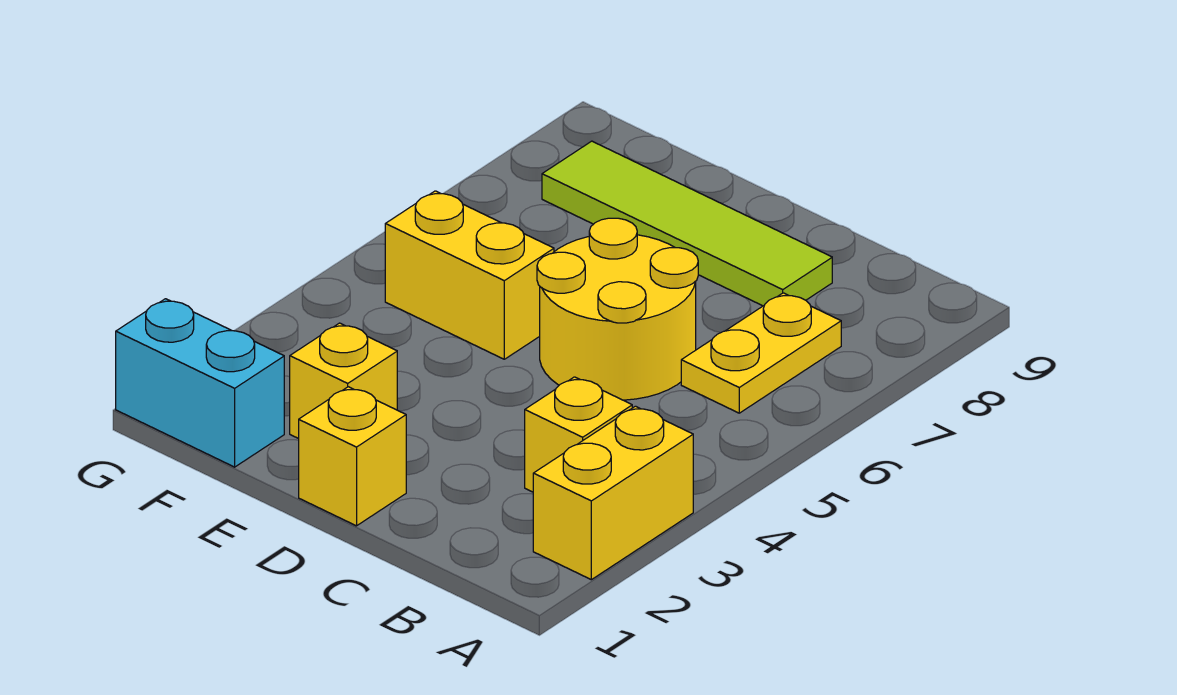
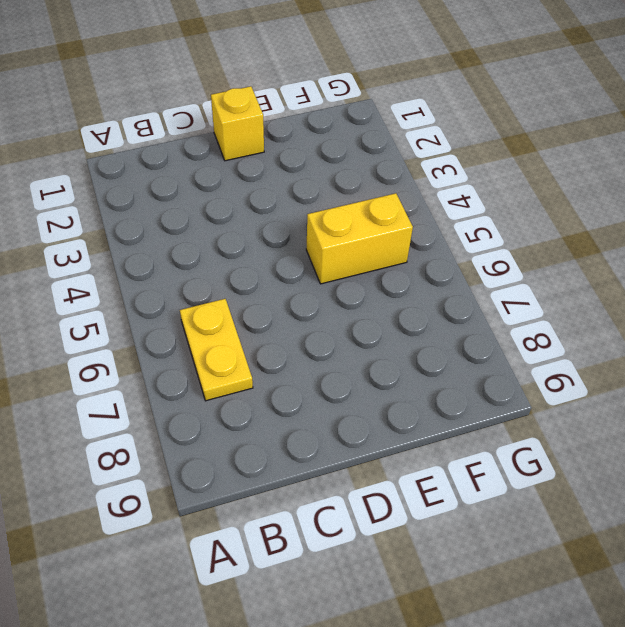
none -> yellow brick A2:A3 level 1
none -> yellow brick B3 level 1

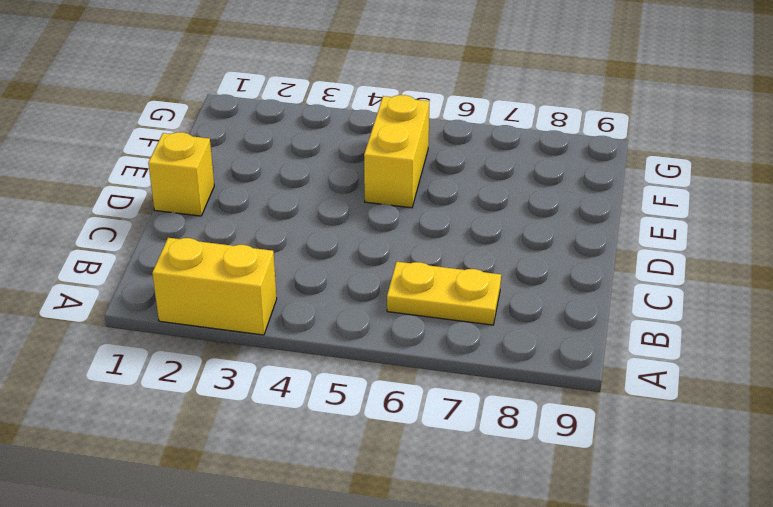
none -> yellow brick B3 level 1
none -> yellow round brick C5:D6 level 1

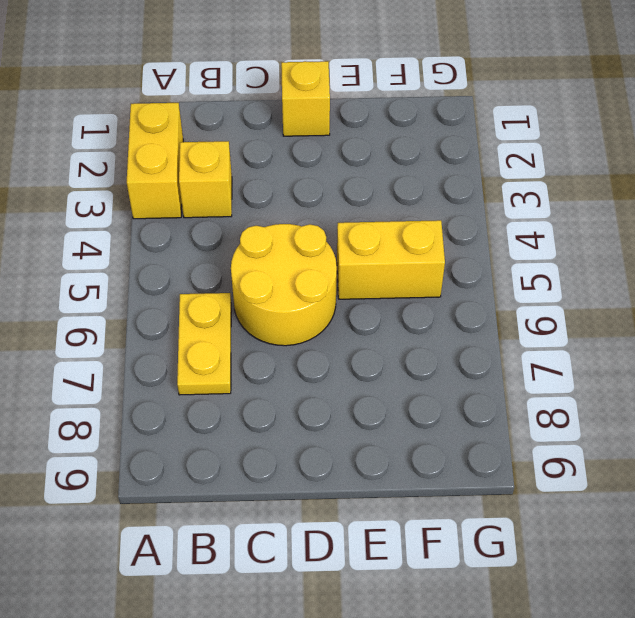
none -> lime tile C8:F8 level 1
none -> yellow brick E2 level 1

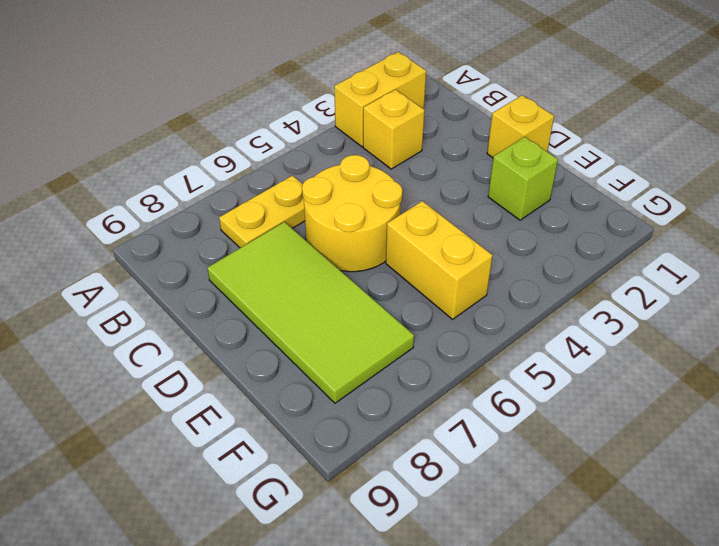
lime tile C7:F8 level 1 -> lime tile C8:F8 level 1
lime brick E2 level 1 -> yellow brick E2 level 1
none -> cyan brick F1:G1 level 1

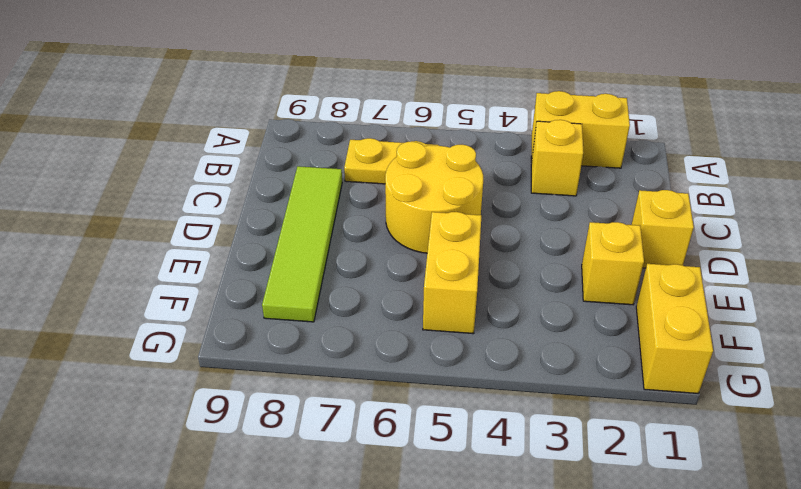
yellow brick F1:G1 level 1 -> cyan brick F1:G1 level 1

